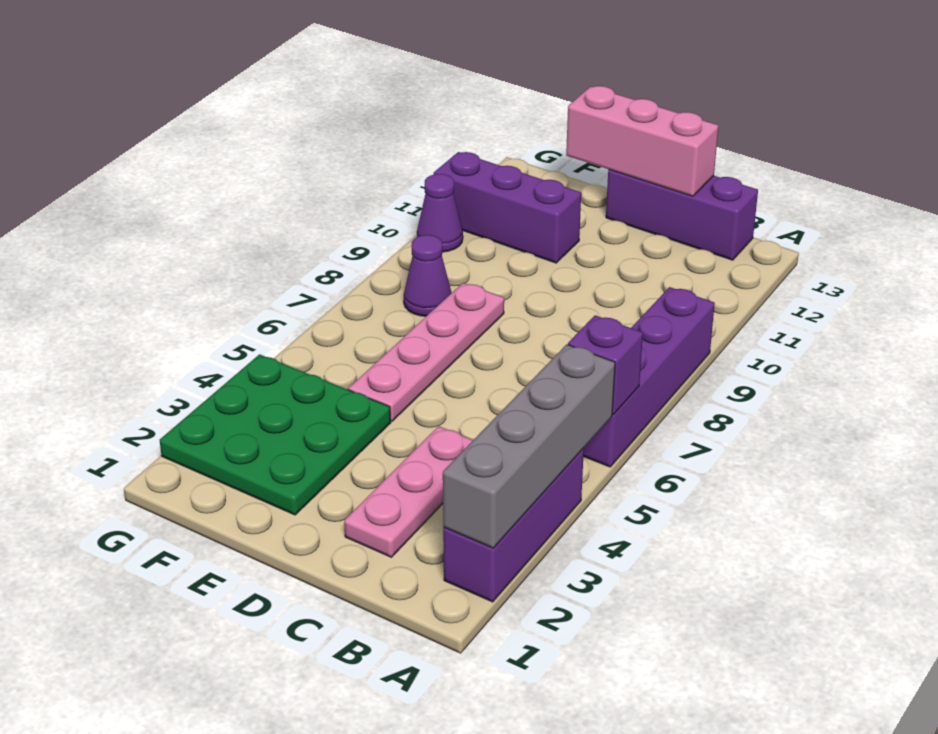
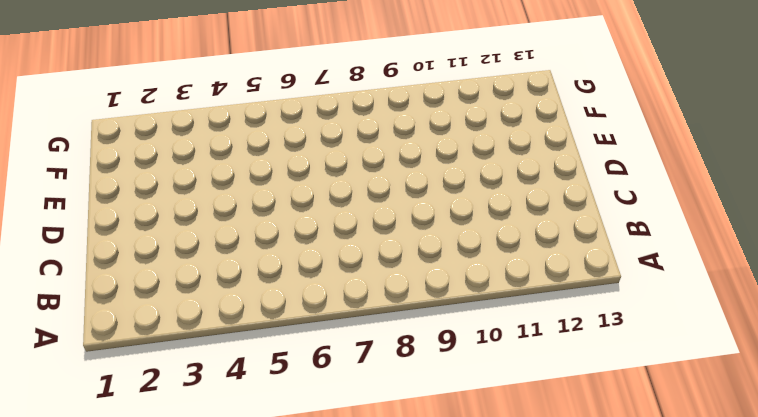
none -> purple brick A2:A4 level 1
none -> purple brick A6:A9 level 1
none -> purple brick B13:D13 level 1

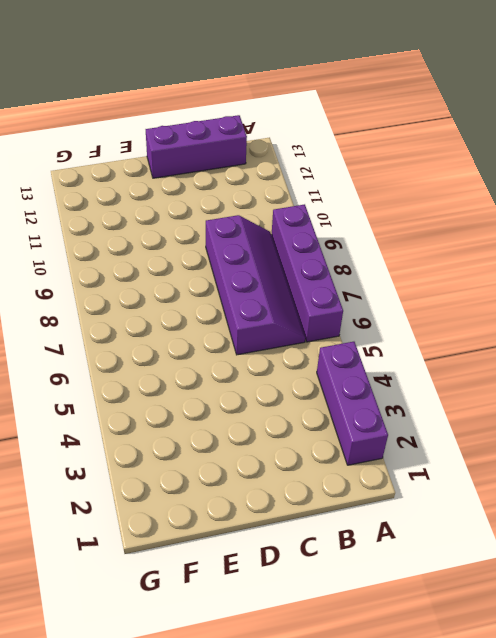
purple slope B6:C9 level 1 top C -> none
none -> pink plate C2:C4 level 1
none -> green plate E2:G4 level 1
none -> pink plate E5:E8 level 1

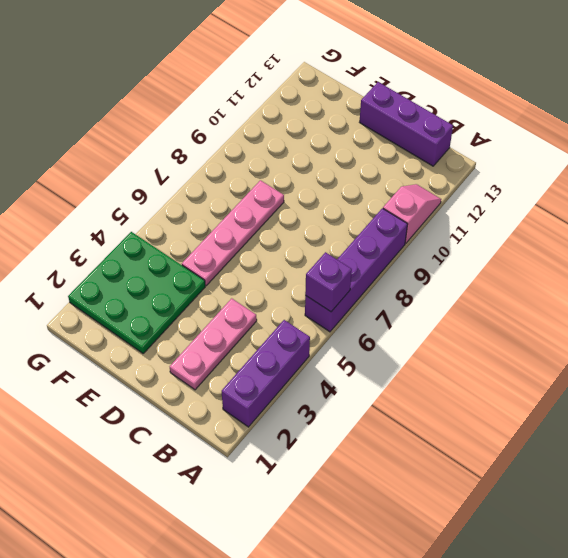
pink slope A10:A11 level 1 top 10 -> none
none -> purple brick E11:G11 level 1
none -> purple cone F8 level 1
none -> purple cone G10 level 1

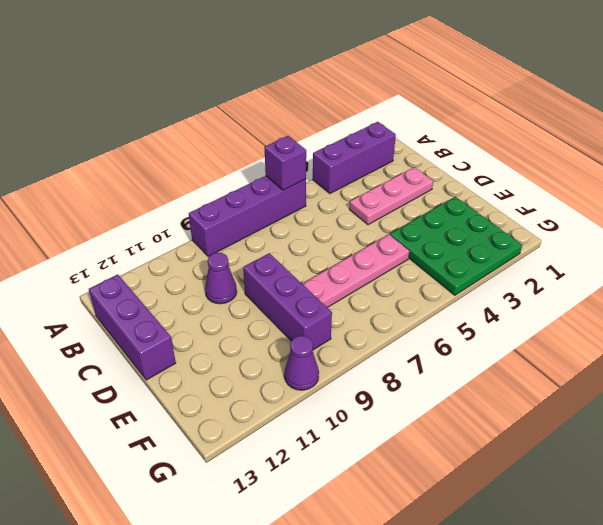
purple cone C10 level 1 -> purple cone F8 level 1
purple brick D9:F9 level 1 -> purple brick E11:G11 level 1
none -> grey brick A2:A5 level 2
none -> pink brick C13:E13 level 2

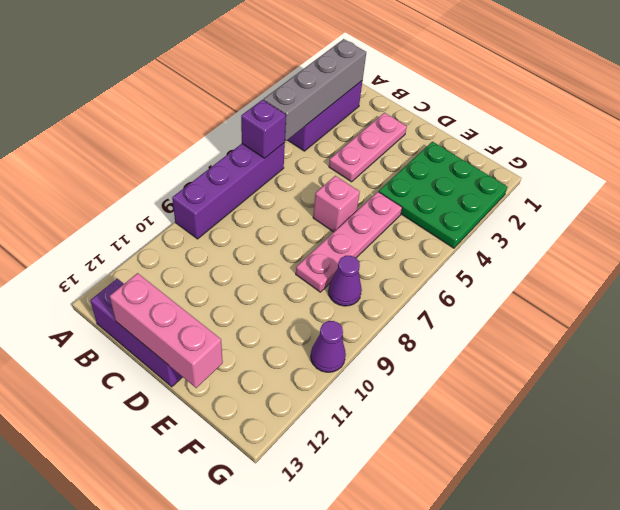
pink brick D6 level 1 -> none
none -> purple brick E11:G11 level 1

